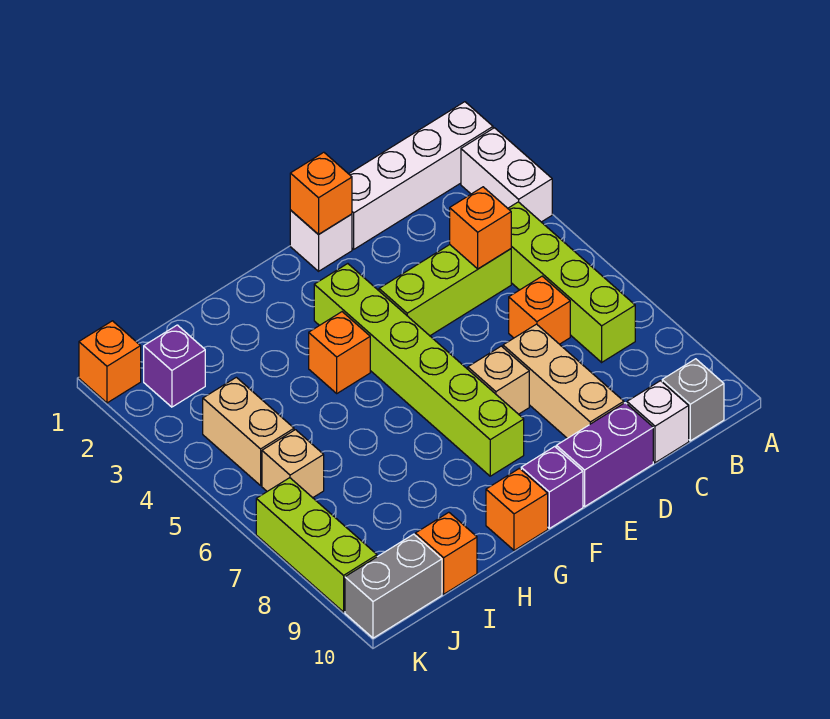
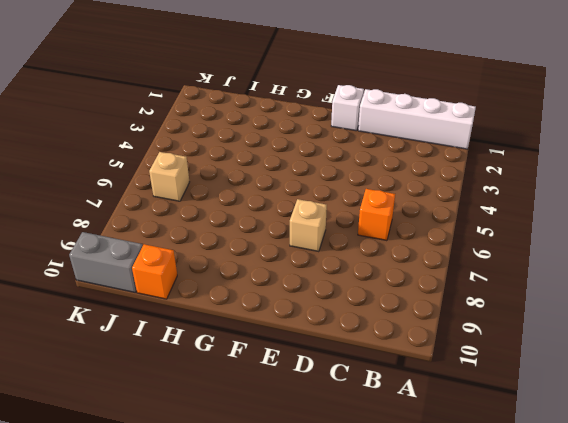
none -> white brick A2:A3 level 1
none -> lime brick B4:B7 level 1
none -> grey brick B10 level 1

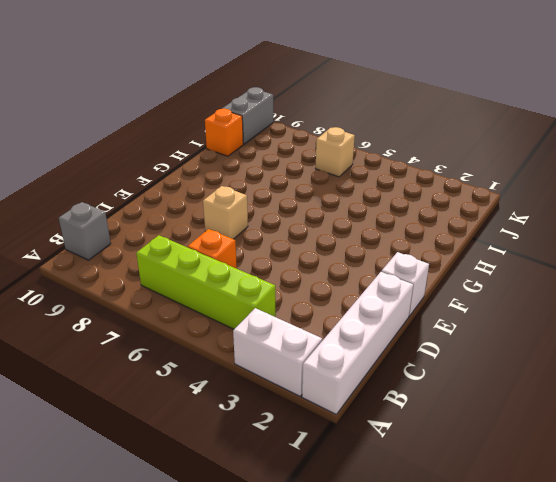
none -> lime brick C4:E4 level 1
none -> white brick C10 level 1
none -> tan brick D7:D9 level 1

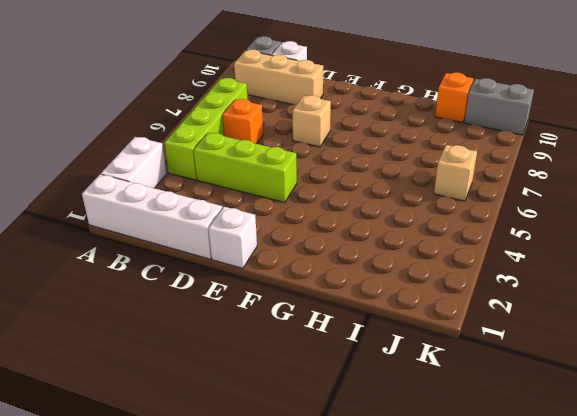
tan brick B9:D9 level 1 -> tan brick D7:D9 level 1
none -> purple brick D10:E10 level 1
none -> lime brick F3:F8 level 1
none -> purple brick F10 level 1

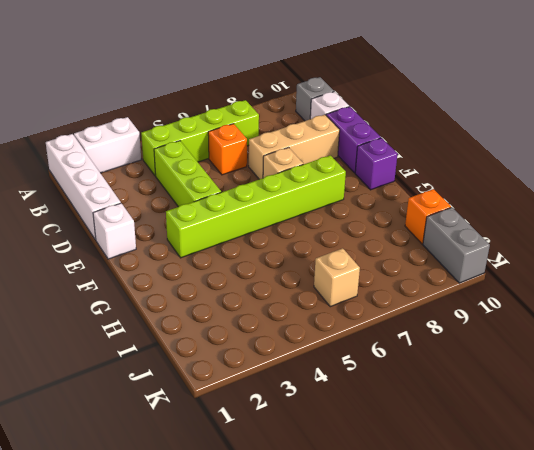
none -> orange brick G4 level 1
none -> orange brick G10 level 1
none -> purple brick J2 level 1

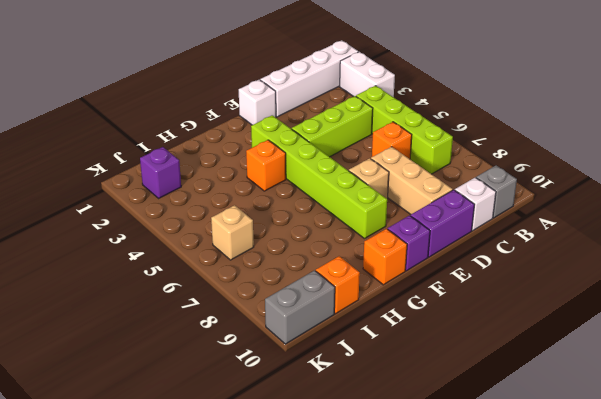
none -> tan brick J4:J5 level 1
none -> orange brick K1 level 1
none -> lime brick K7:K9 level 1

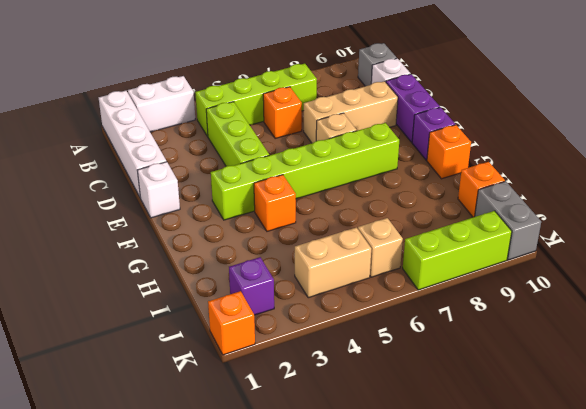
none -> orange brick C4 level 2
none -> orange brick E1 level 2

